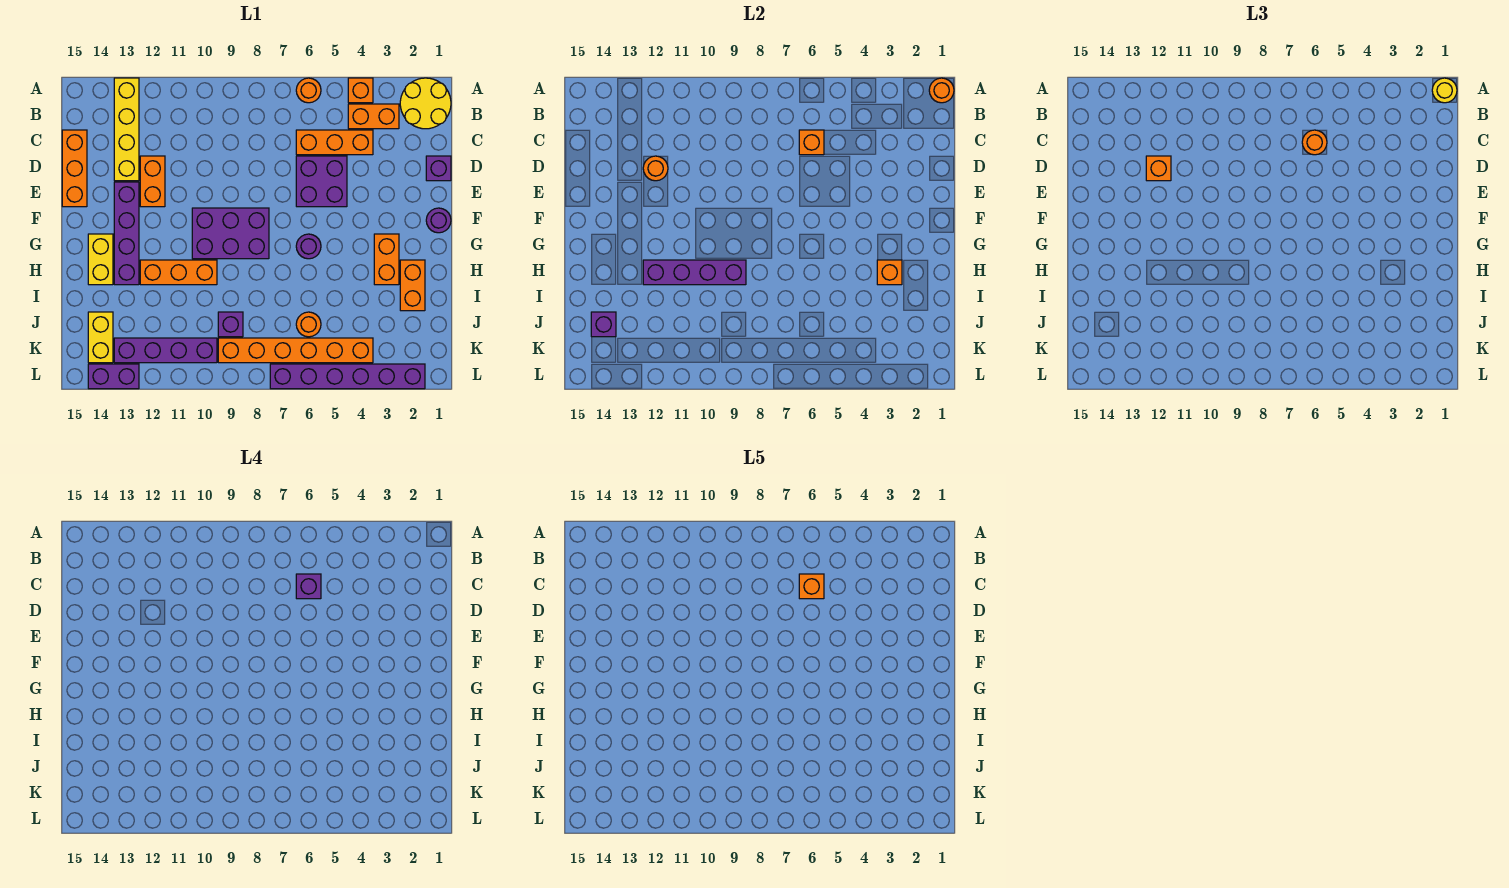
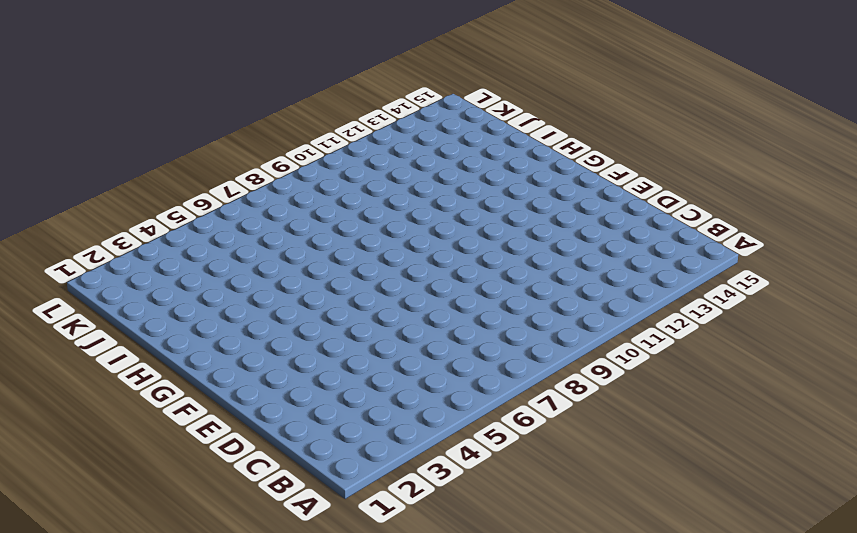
none -> yellow round brick A1:B2 level 1
none -> orange brick A4 level 1
none -> orange round brick A6 level 1
none -> yellow brick A13:D13 level 1

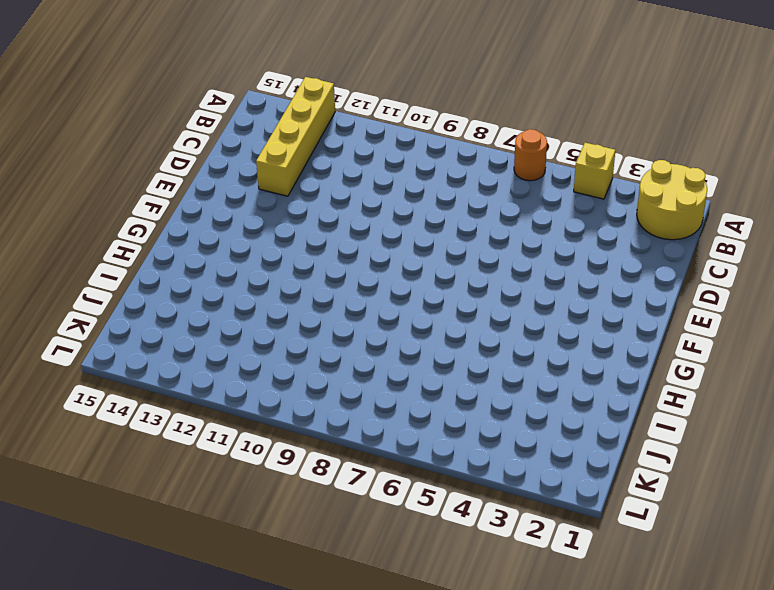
yellow brick A4 level 1 -> orange brick A4 level 1
none -> orange brick B3:B4 level 1
none -> orange brick C4:C6 level 1
none -> orange brick C15:E15 level 1
none -> purple brick D1 level 1

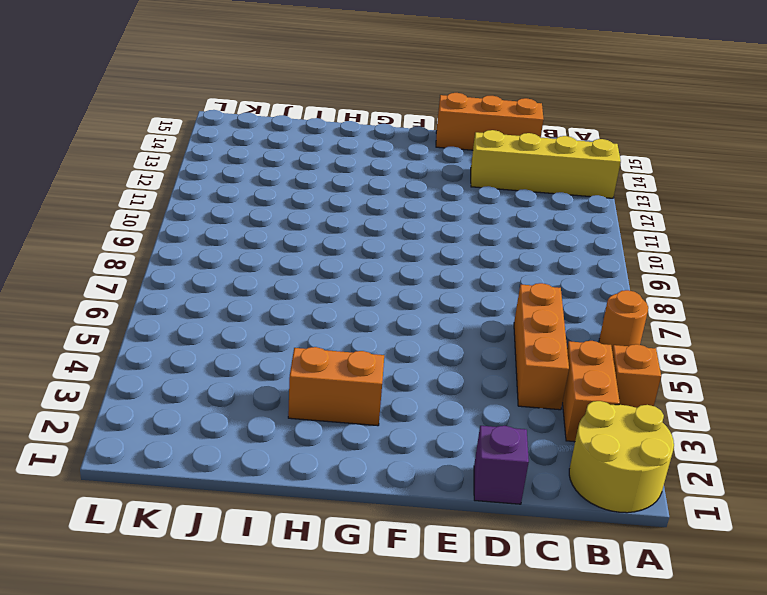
none -> purple brick D5:E6 level 1
none -> orange brick D12:E12 level 1
none -> purple brick E13:H13 level 1
none -> purple round brick F1 level 1

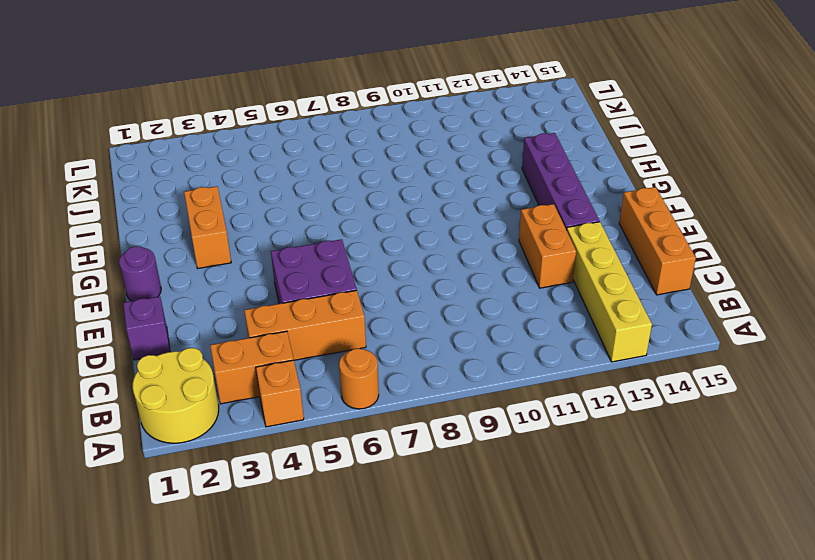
none -> purple brick F8:G10 level 1
none -> purple round brick G6 level 1
none -> yellow brick G14:H14 level 1
none -> orange brick H2:I2 level 1

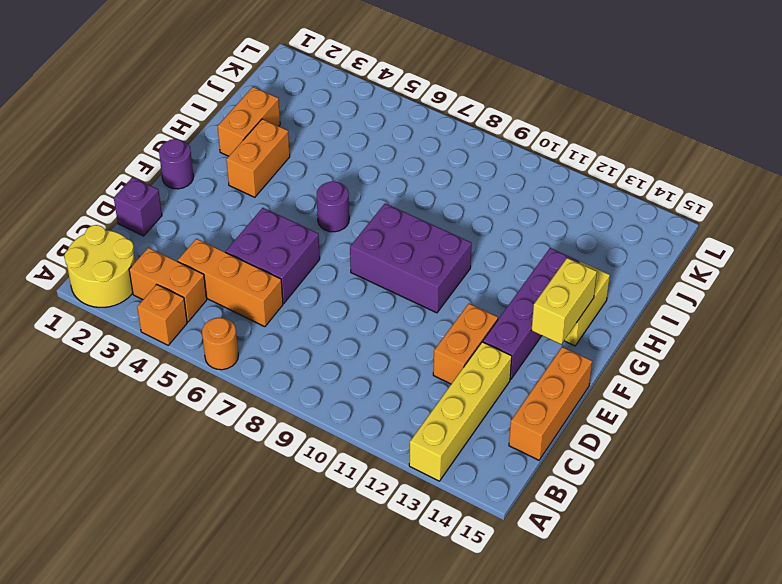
yellow brick F14:G14 level 2 -> yellow brick J14:K14 level 1
none -> orange brick H10:H12 level 1
none -> orange round brick J6 level 1
none -> purple brick J9 level 1
none -> orange brick K4:K9 level 1

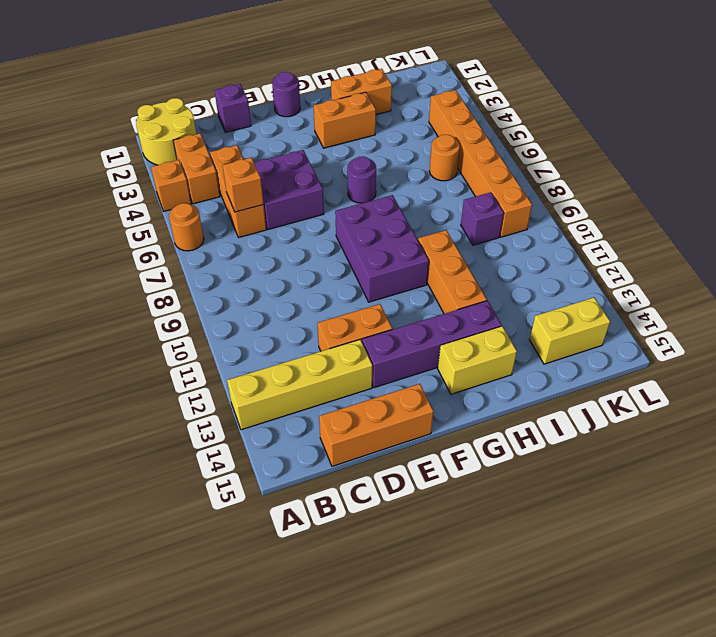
none -> purple brick K10:K13 level 1
none -> purple brick L2:L7 level 1
none -> purple brick L13:L14 level 1
none -> orange round brick A1 level 2

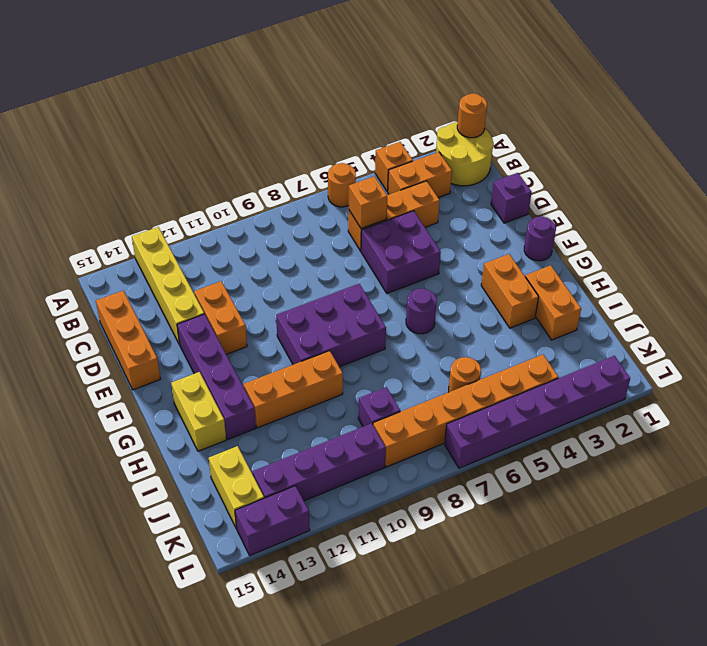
none -> orange round brick D12 level 2
none -> orange brick H3 level 2
none -> purple brick H9:H12 level 2
none -> purple brick J14 level 2

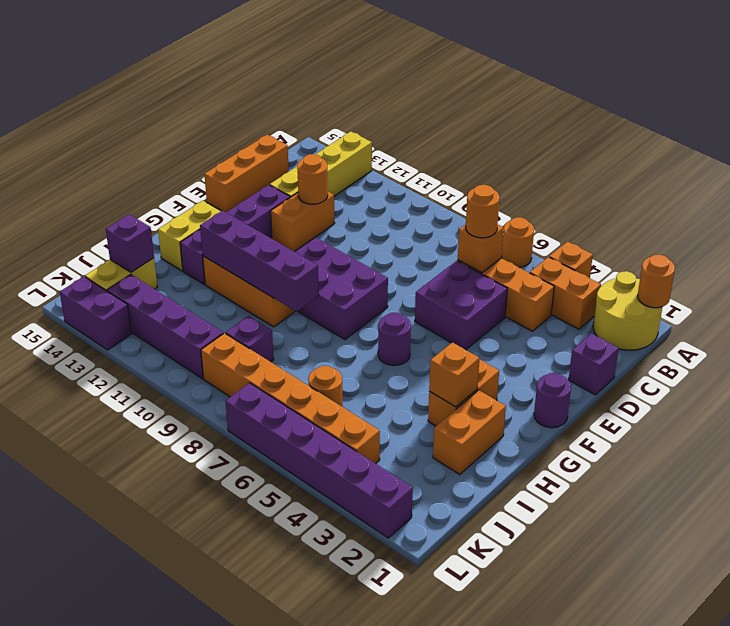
none -> yellow round brick A1 level 3
none -> orange brick D12 level 3
none -> purple brick C6 level 4
none -> orange brick C6 level 5

